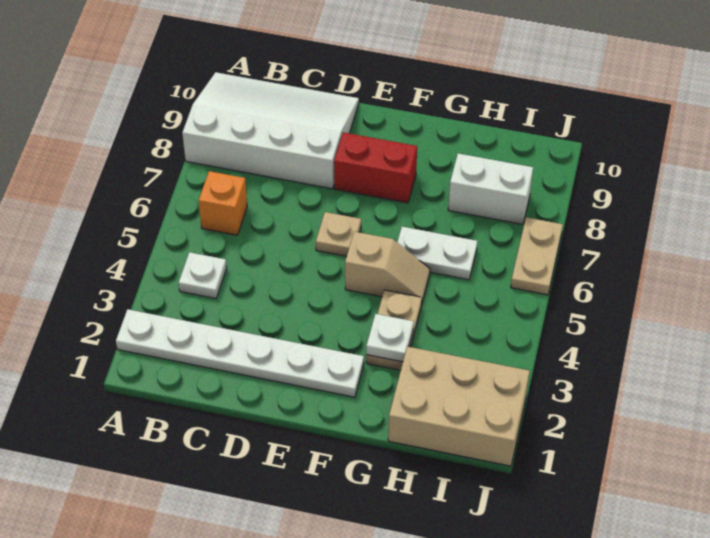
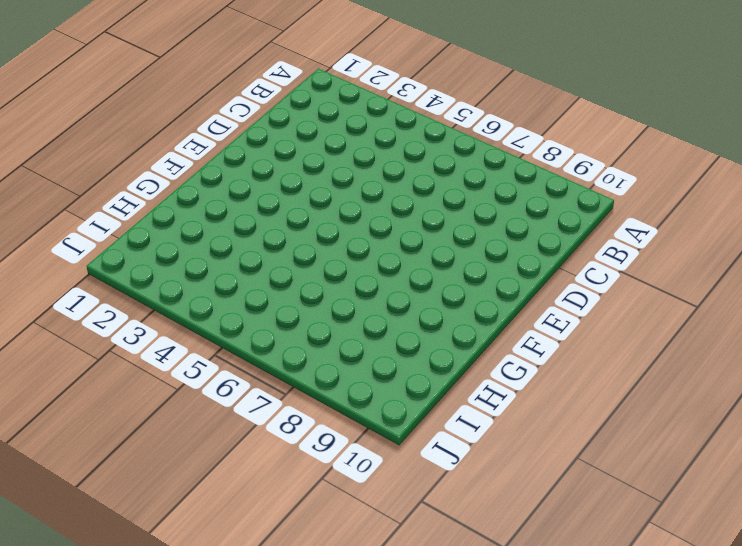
none -> white plate A2:F2 level 1
none -> white slope A8:D10 level 1 top 8
none -> white plate B4 level 1

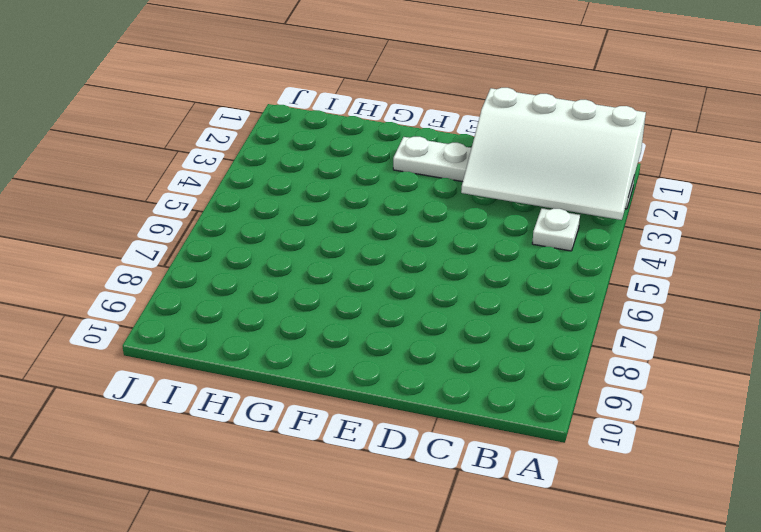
white slope A1:D3 level 2 top 1 -> white slope A8:D10 level 1 top 8
none -> orange brick B6 level 1
none -> tan plate E6 level 1
none -> red brick E8:F8 level 1

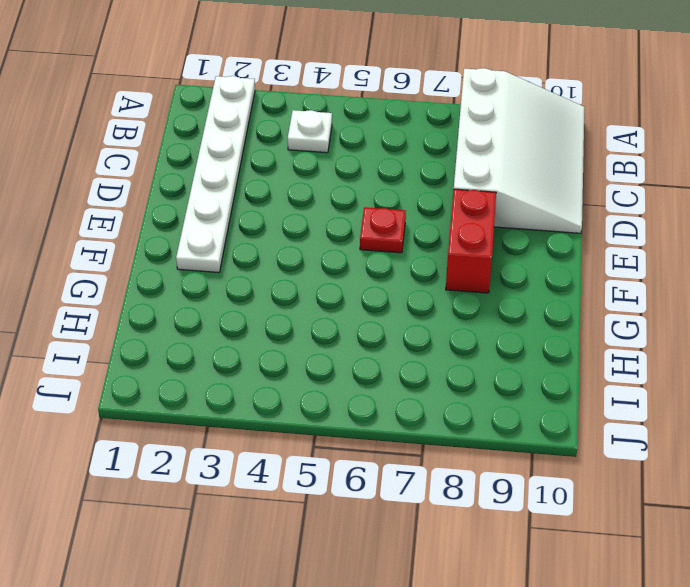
red plate E6 level 1 -> tan plate E6 level 1
none -> orange brick B6 level 1
none -> tan slope F5:G5 level 1 top F
none -> tan plate G3:G4 level 1

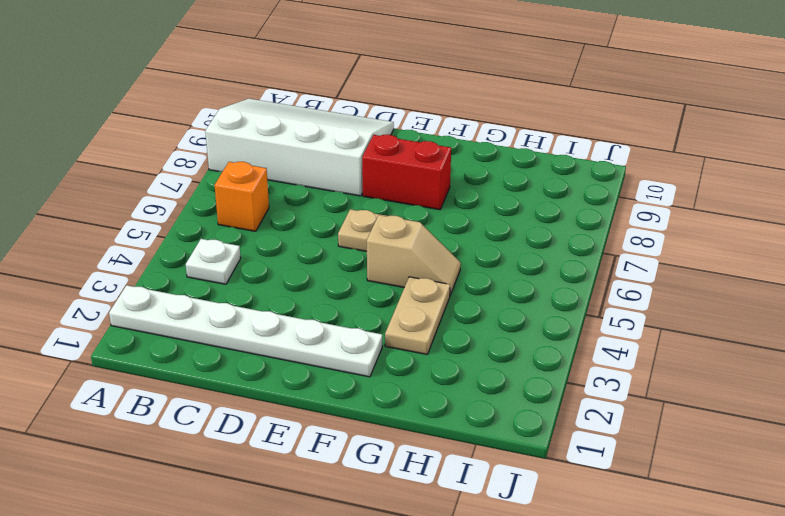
none -> white plate G6:H6 level 1
none -> tan brick H1:J2 level 1
none -> white brick H8:I8 level 1

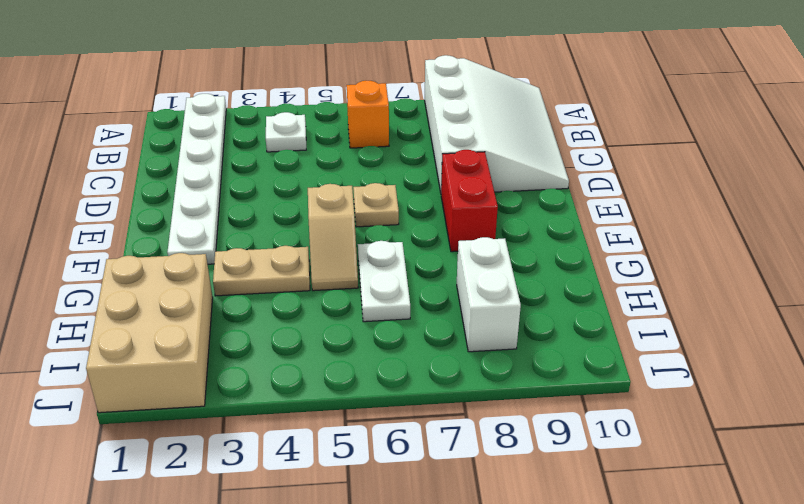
none -> tan plate J6:J7 level 1
none -> white plate G3 level 2

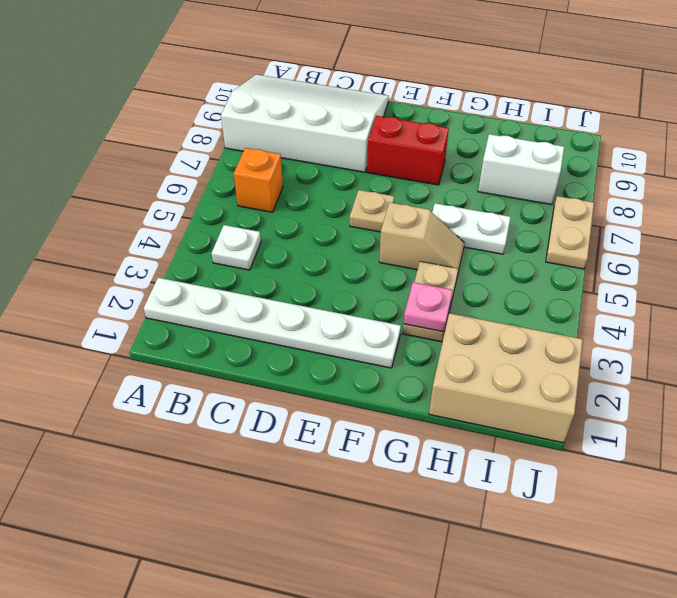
pink plate G3 level 2 -> white plate G3 level 2

